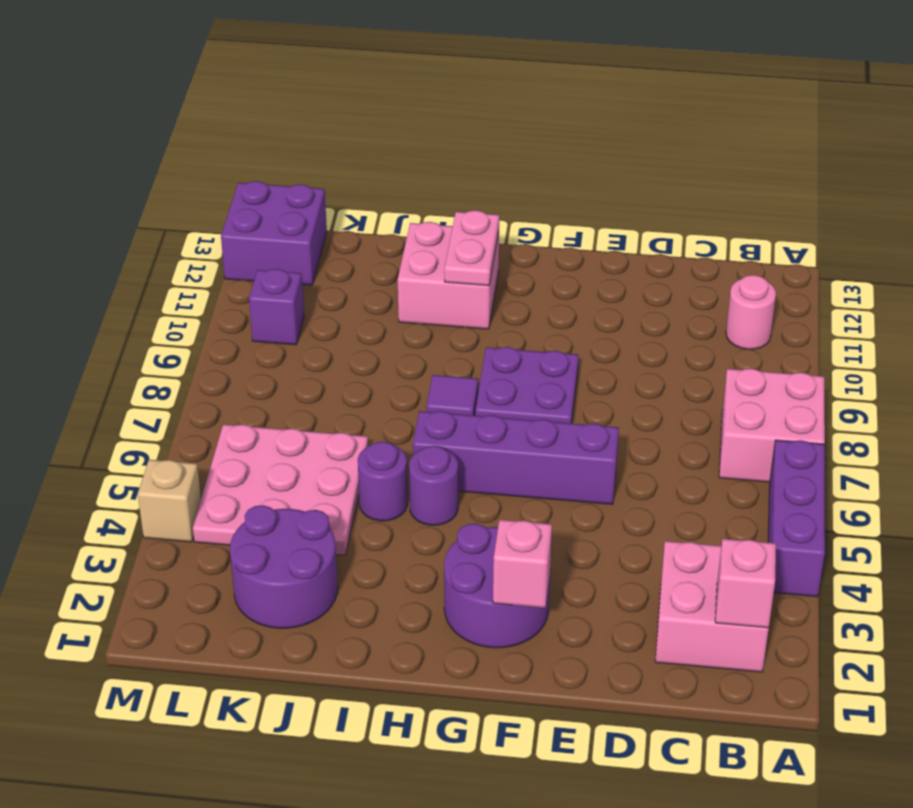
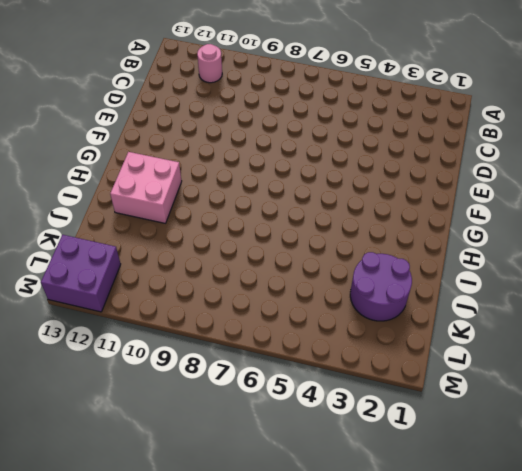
none -> purple brick A4:A6 level 1
none -> pink brick A7:B8 level 1
none -> pink brick B2:C3 level 1

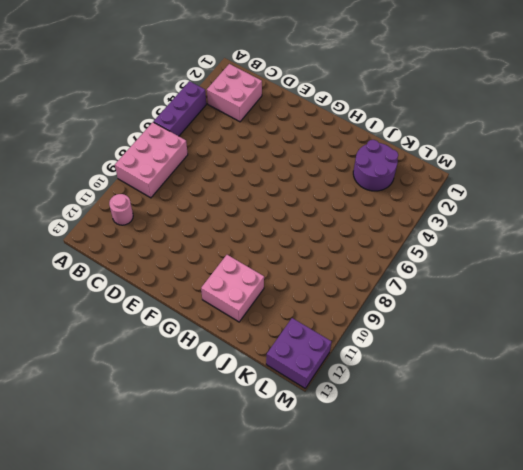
pink brick A7:B9 level 1 -> pink brick A7:B8 level 1
none -> purple brick E6:H6 level 1
none -> purple round brick F2:G3 level 1
none -> purple plate F8:G9 level 1

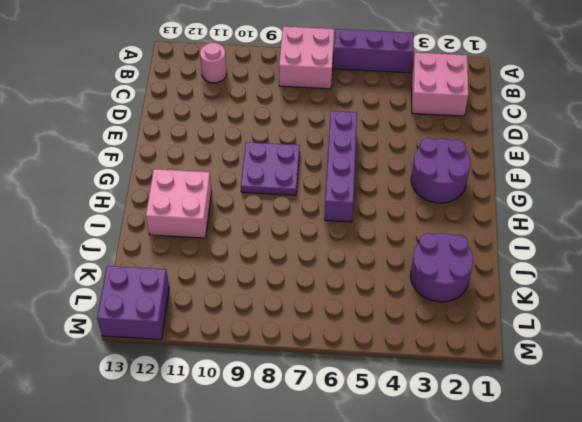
none -> purple round brick H5 level 1
none -> purple tile H8 level 1
none -> purple round brick I5 level 1

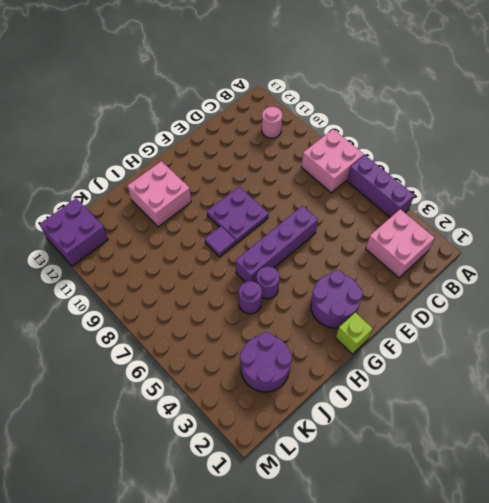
lime brick G1 level 1 -> none
none -> pink plate J4:L6 level 1
none -> purple brick L10 level 1
none -> tan brick M4 level 1

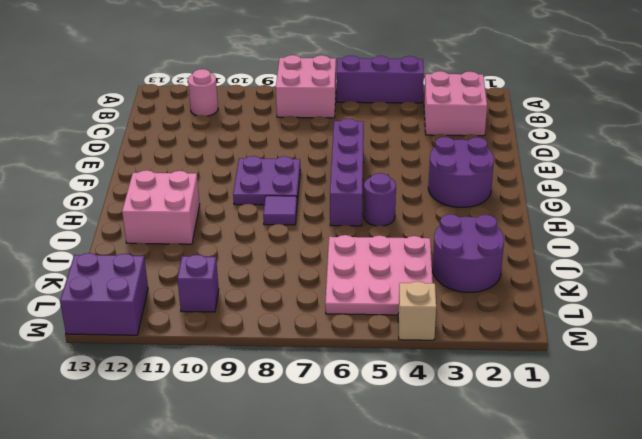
none -> purple round brick I5 level 1
none -> pink brick B2 level 2
none -> pink brick F2 level 2

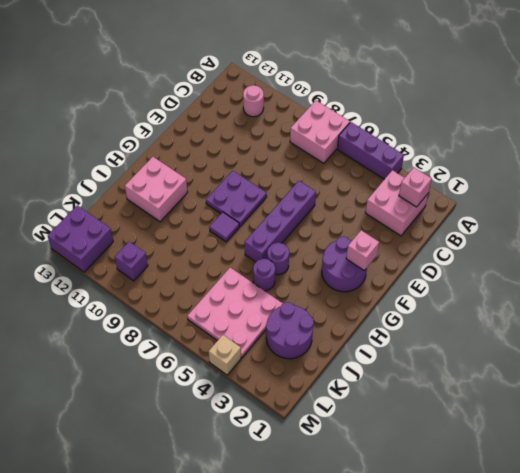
none -> pink plate H11:H12 level 2

